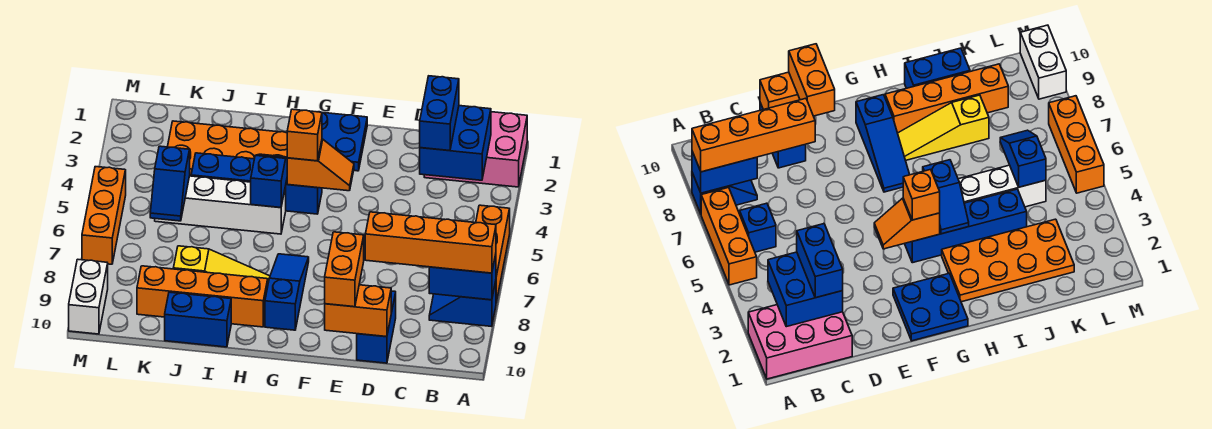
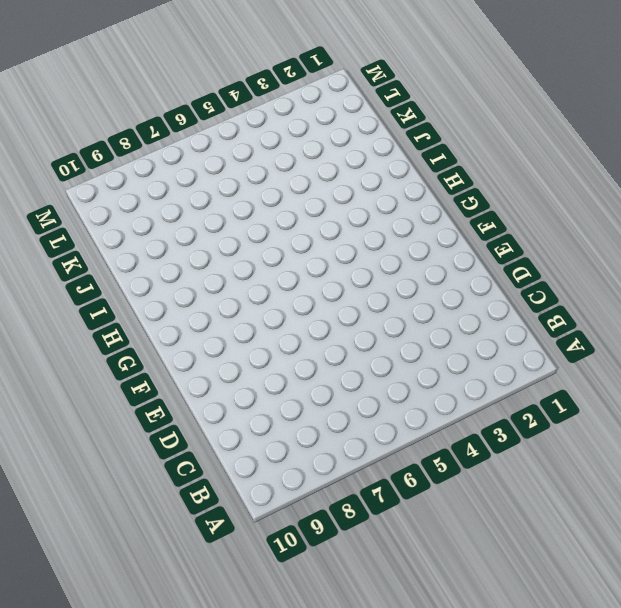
none -> pink brick A1:C2 level 1
none -> orange brick A5:A7 level 1
none -> blue slope A8:B8 level 1 top A

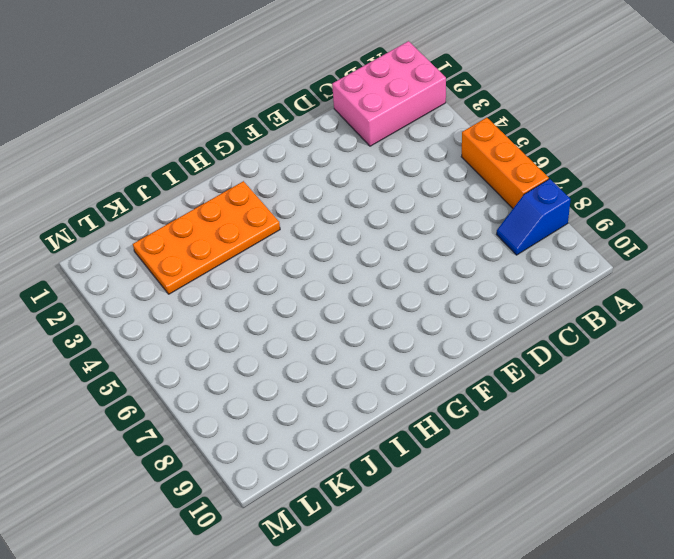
none -> blue brick B6 level 1
none -> blue brick D9:D10 level 1
none -> blue plate F1:G2 level 1

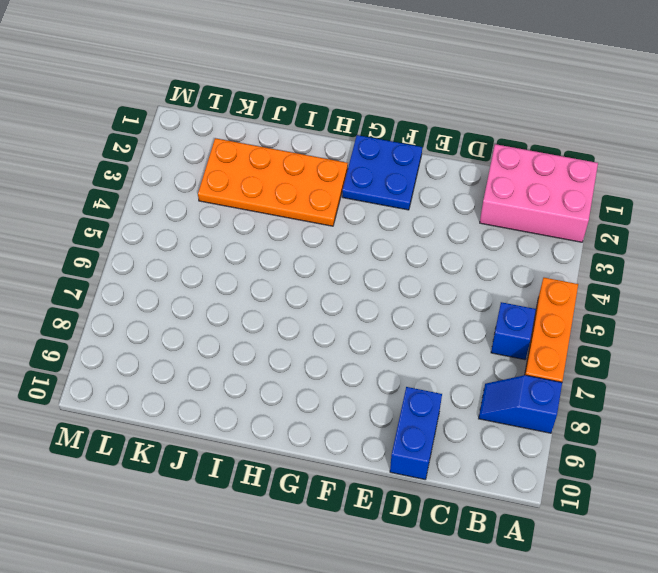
none -> blue brick G4:J4 level 1
none -> blue slope G7:G9 level 1 top 9
none -> white brick H5:K5 level 1

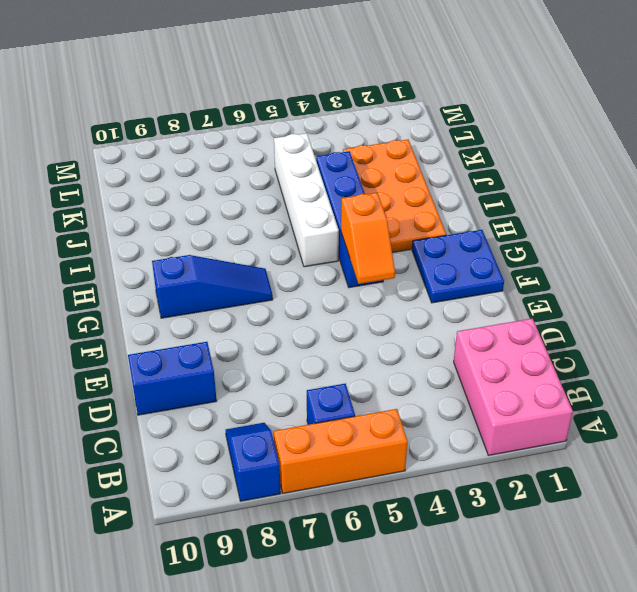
none -> yellow slope H8:J8 level 1 top J
none -> orange brick H9:K9 level 1
none -> blue brick I10:J10 level 1

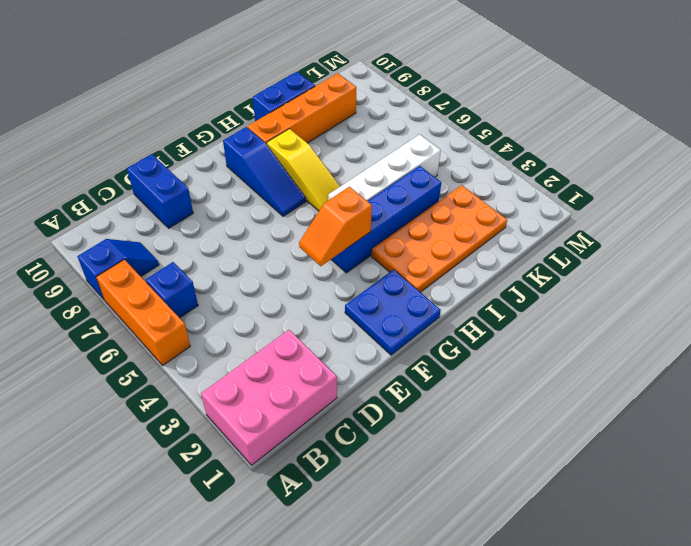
yellow slope H6:H8 level 1 top 8 -> yellow slope H8:J8 level 1 top J
none -> orange brick M5:M7 level 1
none -> white brick M9:M10 level 1
none -> blue brick A8:B8 level 2

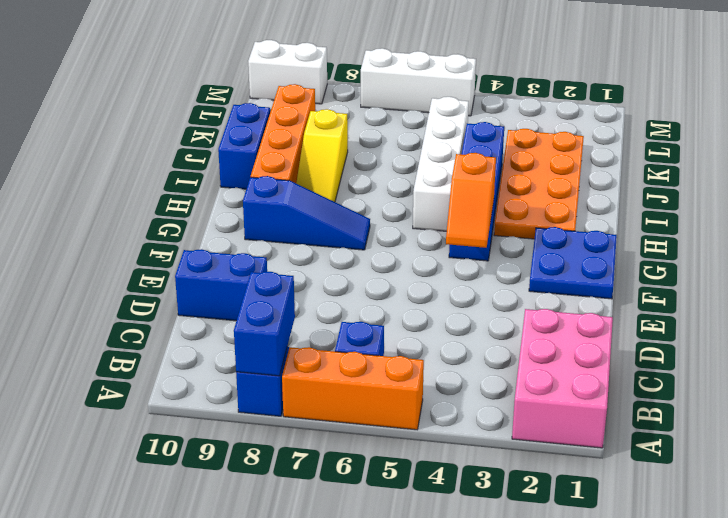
white brick M5:M7 level 1 -> orange brick M5:M7 level 1
none -> blue brick B2:C3 level 2
none -> orange brick D10:E10 level 2
none -> blue slope H4:H5 level 2 top 5

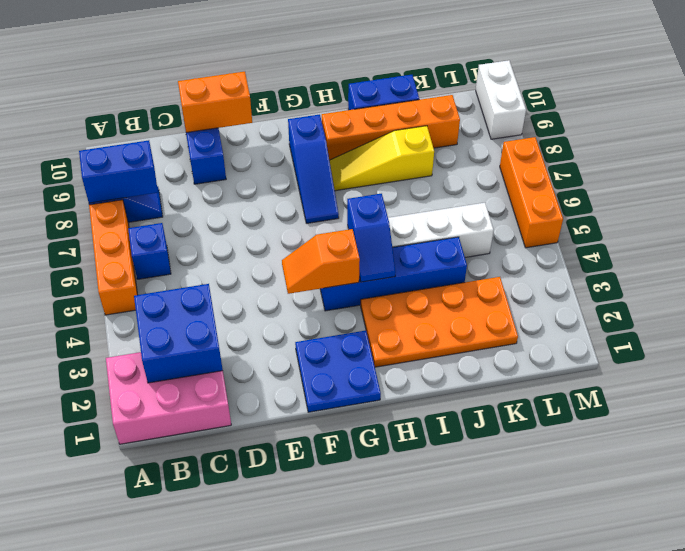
none -> blue slope K5:K6 level 2 top 5
none -> orange brick A8:D8 level 3
none -> blue brick C2:C3 level 3

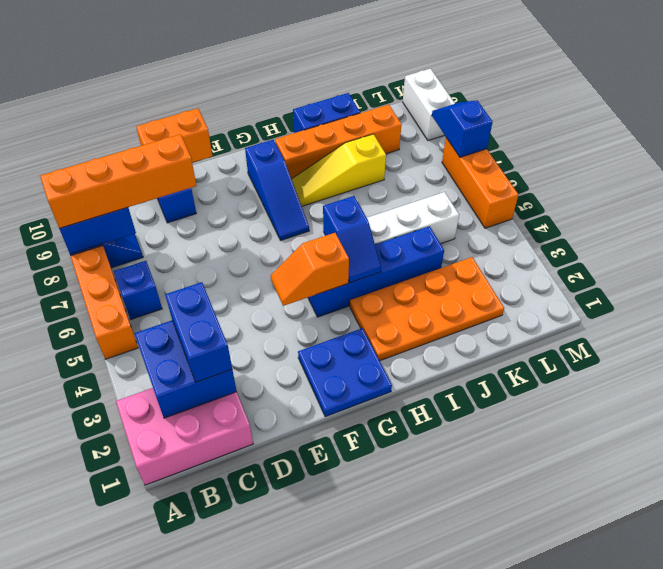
blue slope M7:M8 level 2 top 7 -> blue slope K5:K6 level 2 top 5
none -> orange brick E9:E10 level 3
none -> orange brick G4 level 3

